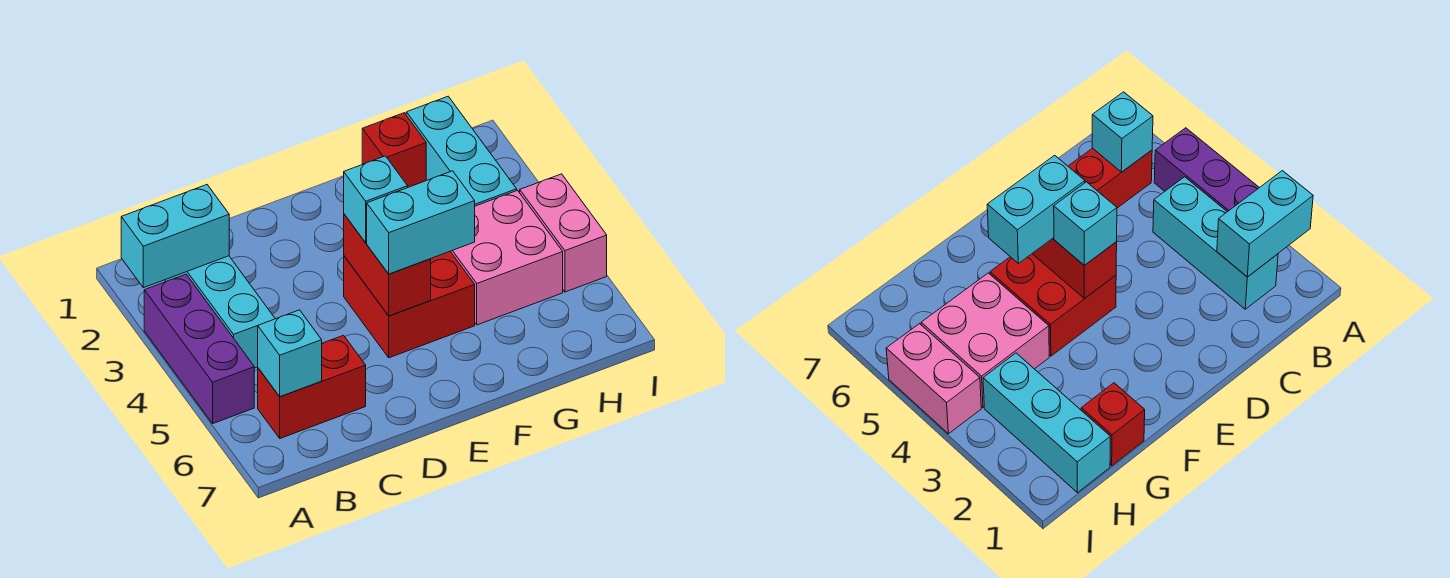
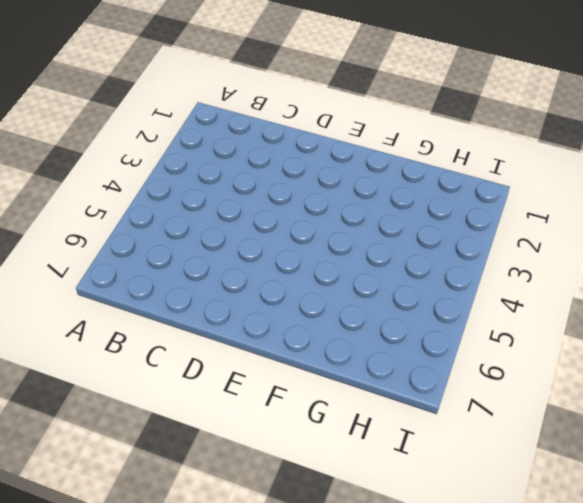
none -> purple brick A3:A5 level 1
none -> cyan brick B2:B4 level 1
none -> red brick B6:C6 level 1

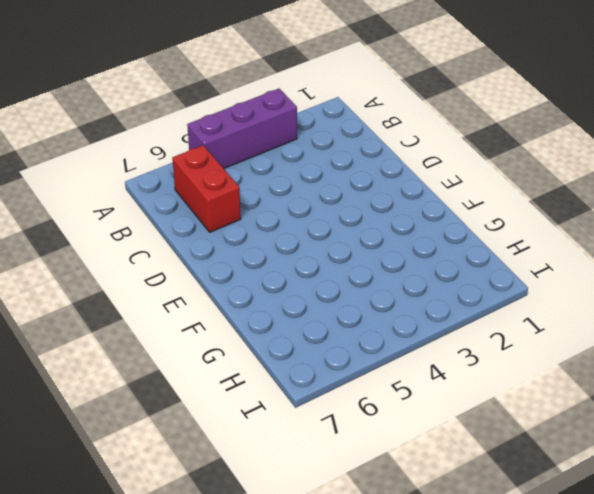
none -> cyan brick B2:B4 level 1
none -> red brick E4:F5 level 1
none -> red brick G1 level 1

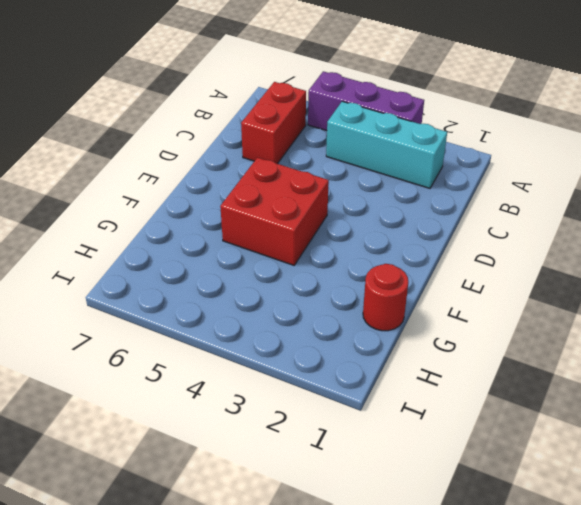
red round brick G1 level 1 -> red brick G1 level 1
none -> pink brick G4:H5 level 1
none -> cyan brick H1:H3 level 1
none -> pink brick I4:I5 level 1

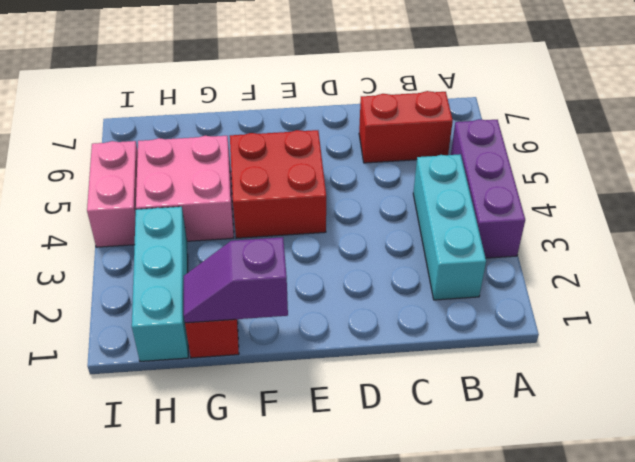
purple slope F1:G1 level 2 top F -> none
none -> cyan brick A2:B2 level 2
none -> cyan brick B6 level 2
none -> red brick E4:E5 level 2

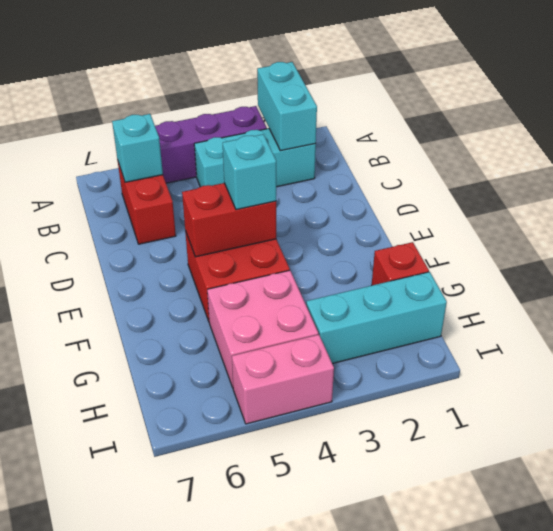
none -> cyan brick E5:F5 level 3

